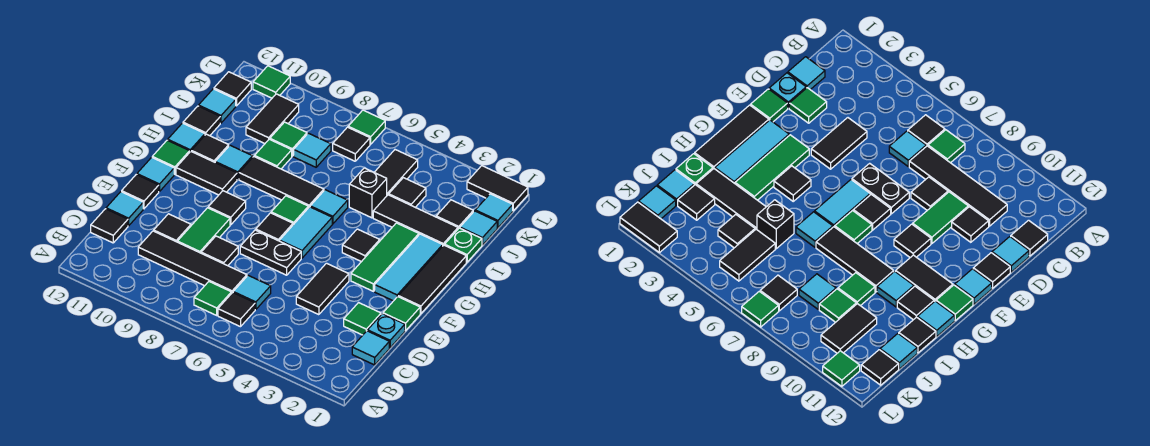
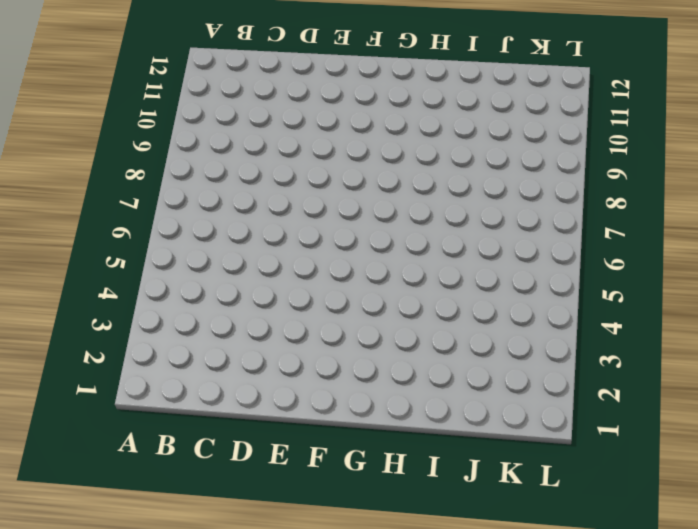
none -> black tile B6 level 1
none -> green tile B7 level 1
none -> cyan tile C1 level 1
none -> cyan tile C6 level 1

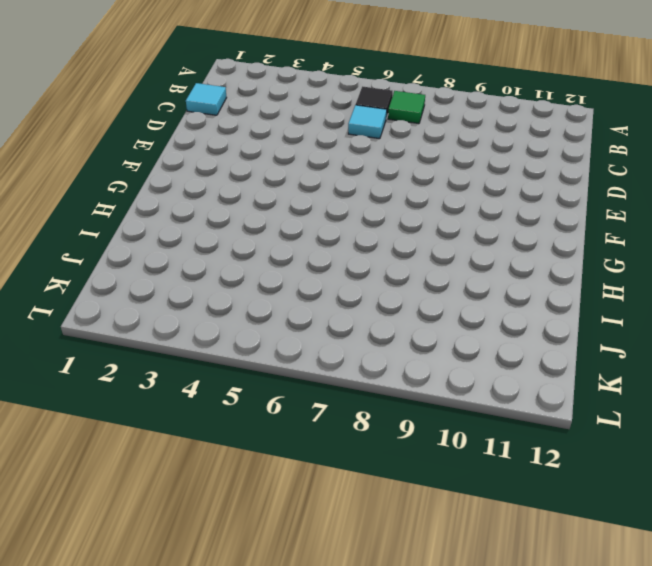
none -> black tile C7:C10 level 1
none -> black tile C12 level 1
none -> cyan plate D1 level 1
none -> green tile D2 level 1

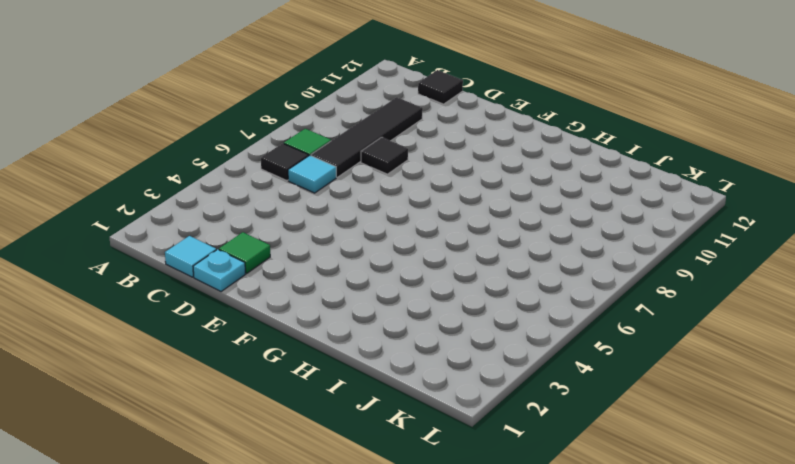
none -> black tile D4:E4 level 1
none -> green tile D9:E9 level 1
none -> black tile D10 level 1
none -> cyan tile D12 level 1

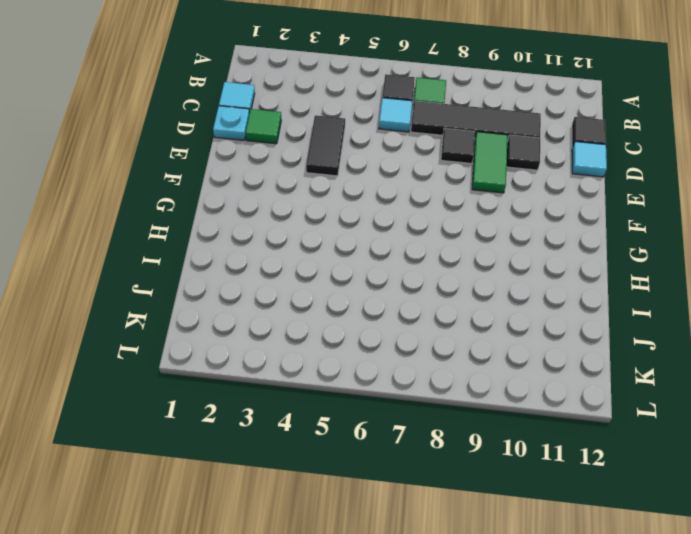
none -> green tile E1 level 1
none -> black plate E6:E7 level 1
none -> black tile E12 level 1
none -> black tile F1:H1 level 1

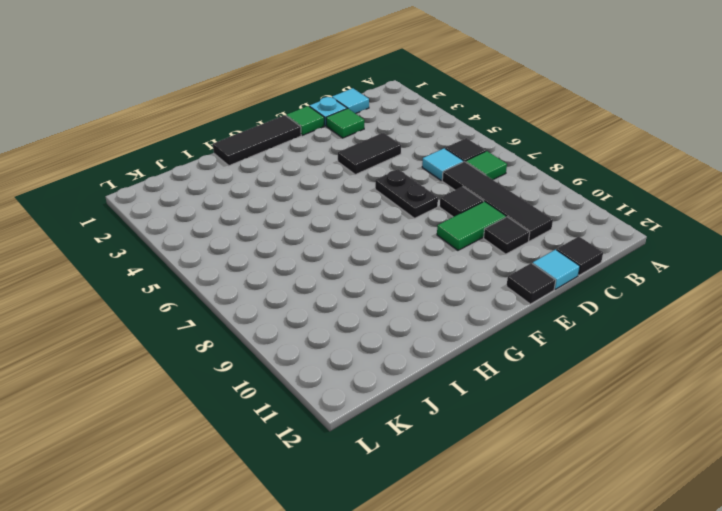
none -> cyan tile F2:H2 level 1
none -> green tile F3:H3 level 1
none -> cyan tile F6:G6 level 1
none -> black tile F7 level 1

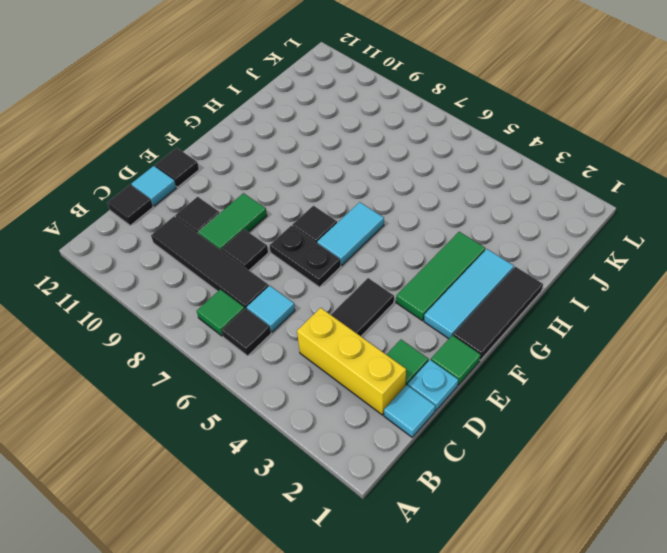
yellow brick C2:C4 level 1 -> none
none -> black tile F9 level 1
none -> cyan tile F12 level 1
none -> black tile G4 level 1
none -> green tile G7 level 1

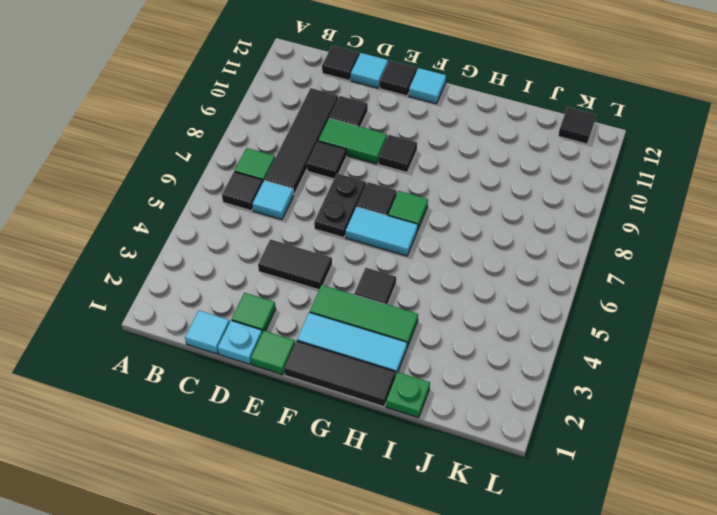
none -> black tile G10:G11 level 1
none -> green tile G12 level 1
none -> cyan tile H6 level 1
none -> black tile H7:H9 level 1

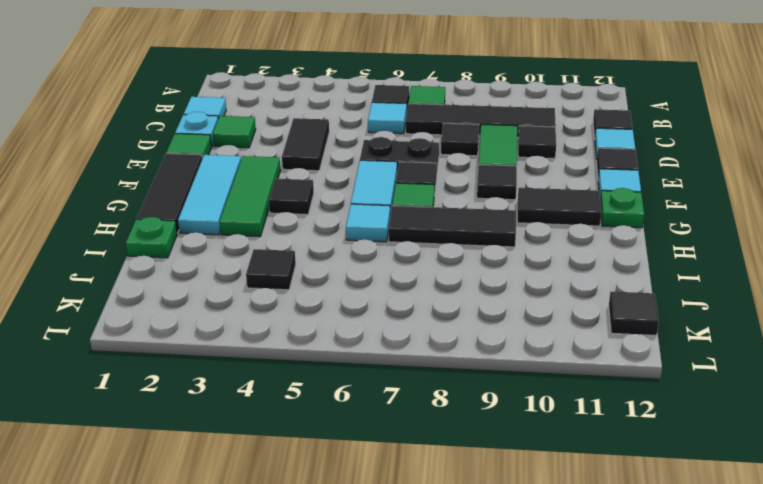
green plate G12 level 1 -> green tile G12 level 1
none -> cyan tile H10 level 1
none -> black tile H11 level 1
none -> cyan tile H12 level 1
none -> black tile I2:I4 level 1

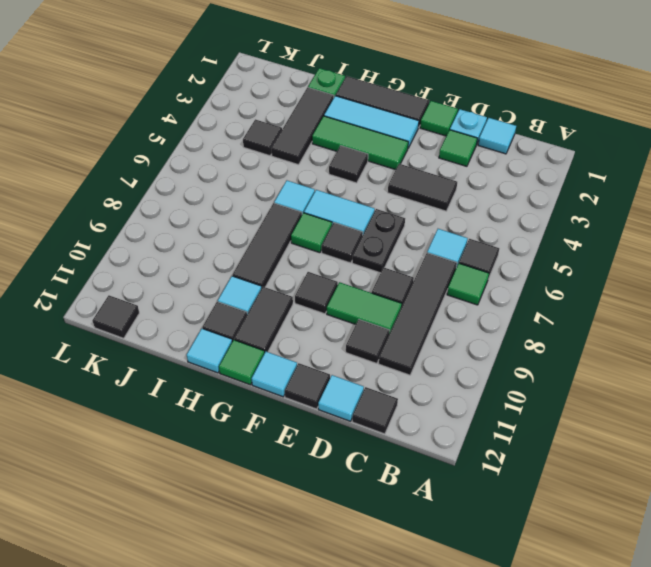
none -> black brick I5 level 1
none -> green tile I9 level 1
none -> black tile I12 level 1
none -> cyan tile J1 level 1

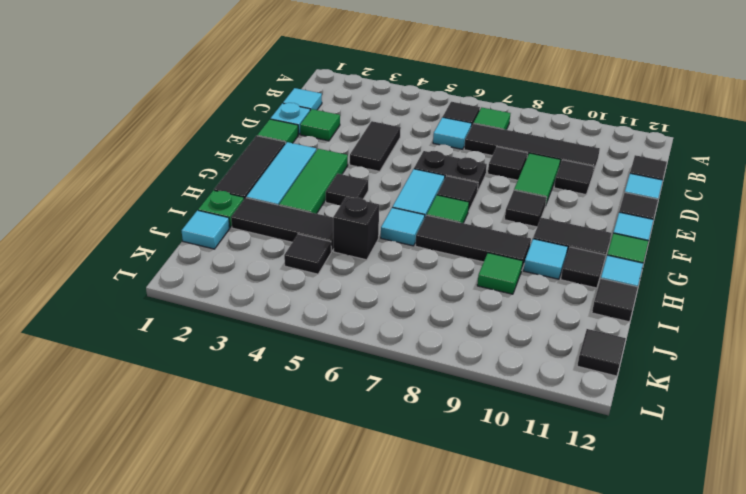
none -> black tile J2 level 1
none -> black tile J5:K5 level 1
none -> cyan tile J8 level 1
none -> green tile J9 level 1

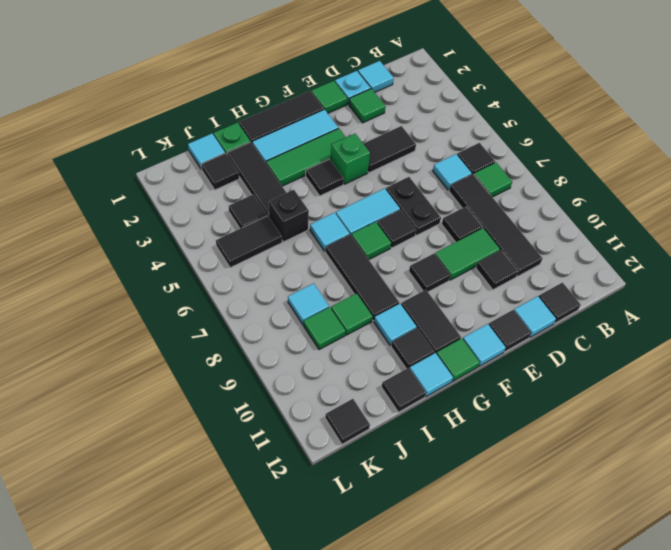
green brick F4 level 1 -> none
none -> black tile J10:K10 level 1
none -> cyan tile J12 level 1
none -> cyan tile K1 level 1
none -> black tile K7 level 1

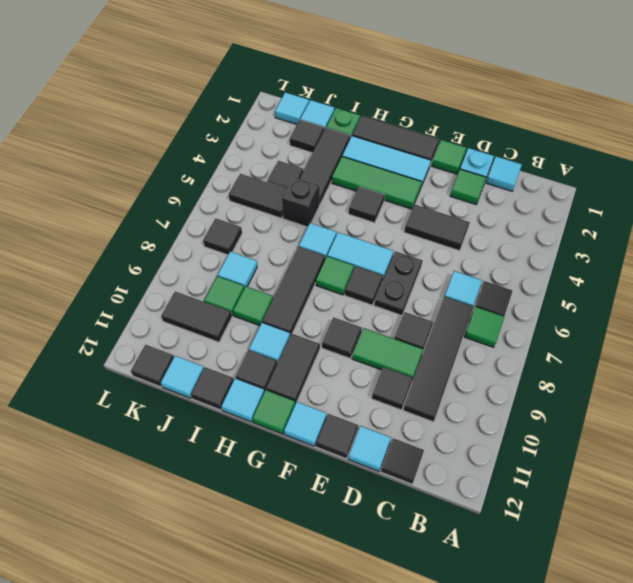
none -> black tile L1:L2 level 1
none -> green tile L7 level 1
none -> green tile L11 level 1

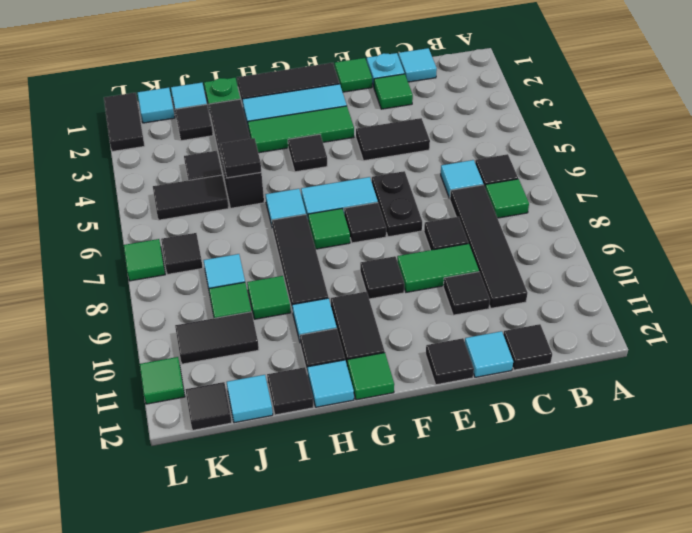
black tile I5 level 2 -> none
none -> cyan tile F12 level 1

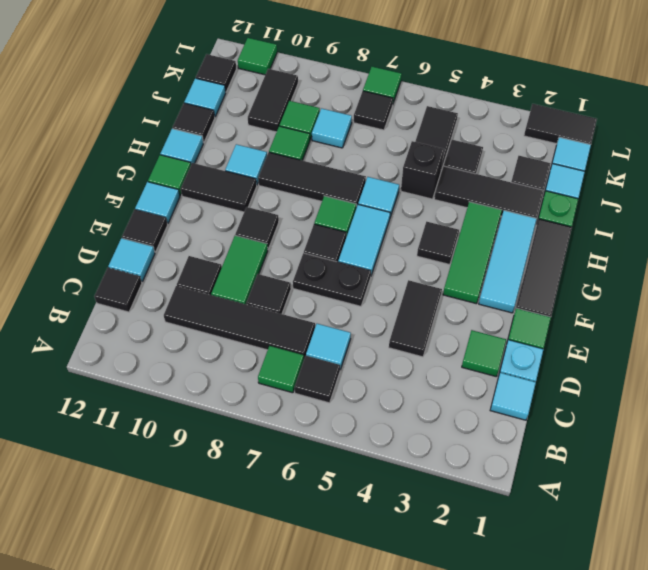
none -> black tile H11 level 1

